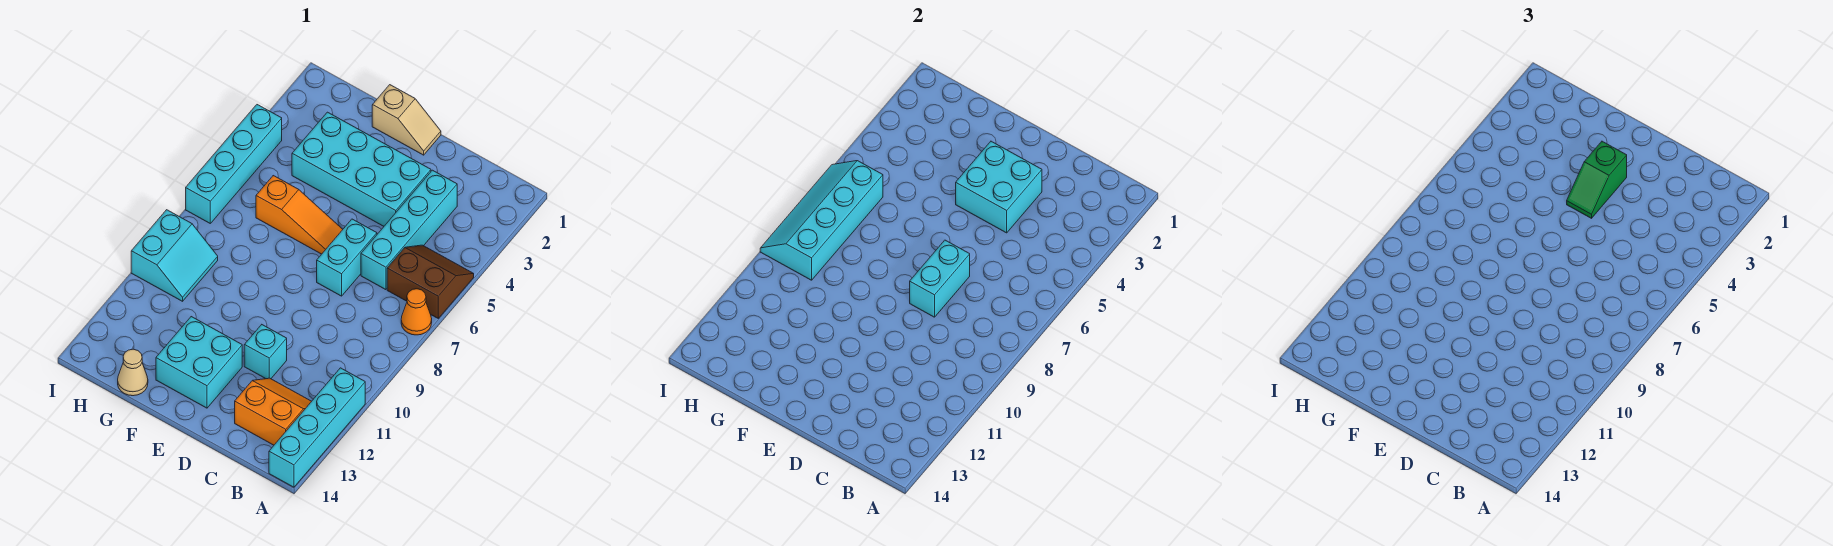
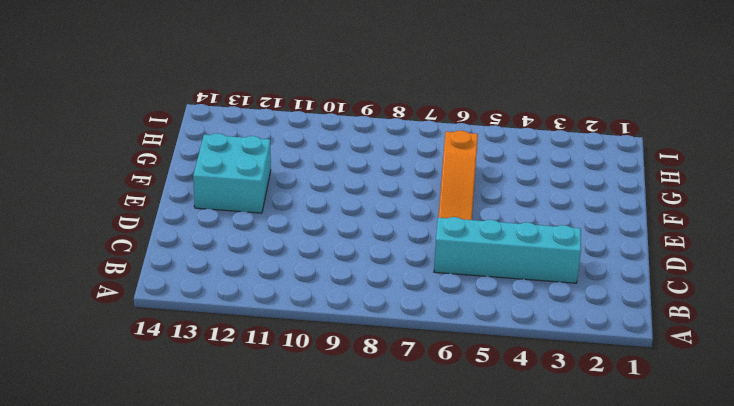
none -> brown slope A5:B6 level 1 top 6
none -> orange cone A7 level 1
none -> cyan brick A11:A14 level 1

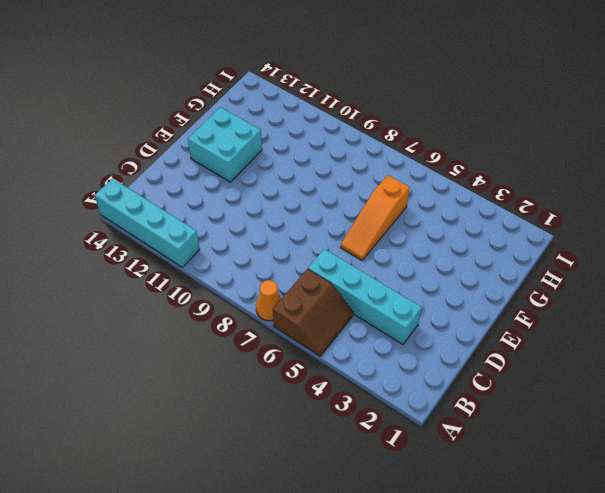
none -> orange slope B12:C13 level 1 top 13
none -> cyan brick D3:G4 level 1
none -> cyan brick D6:D7 level 1

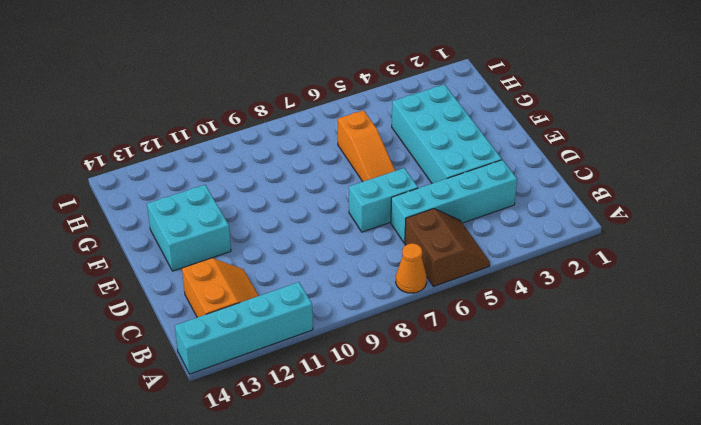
none -> cyan brick D11 level 1
none -> tan slope E1:F1 level 1 top F
none -> tan cone G14 level 1

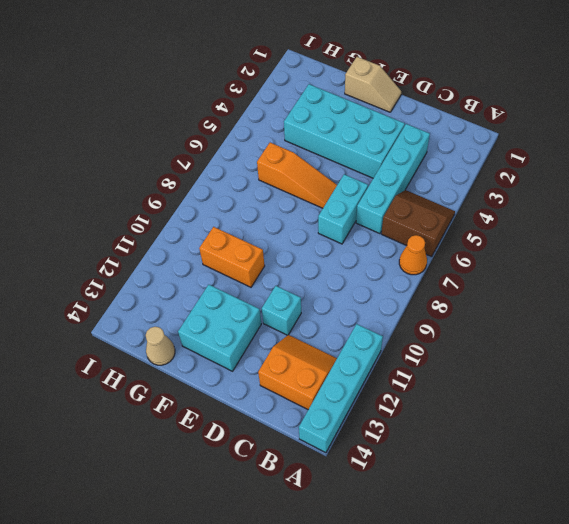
orange brick F10:G10 level 1 -> none
none -> cyan slope H9:I10 level 1 top I
none -> cyan brick I4:I7 level 1
none -> cyan brick D3:E4 level 2

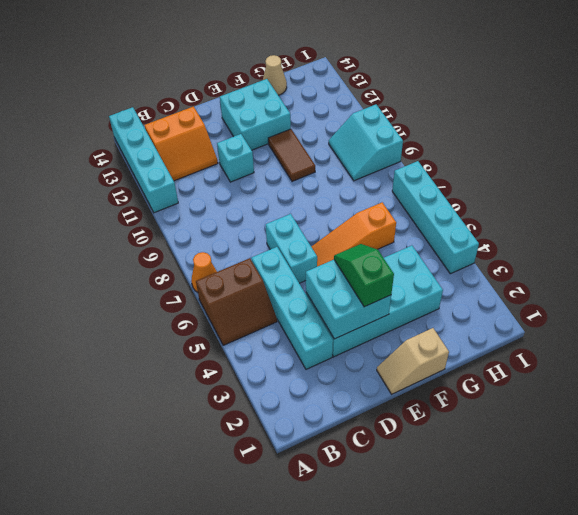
brown tile F10:F11 level 1 -> none
none -> cyan brick D7:D8 level 2
none -> cyan slope H6:I9 level 2 top H

